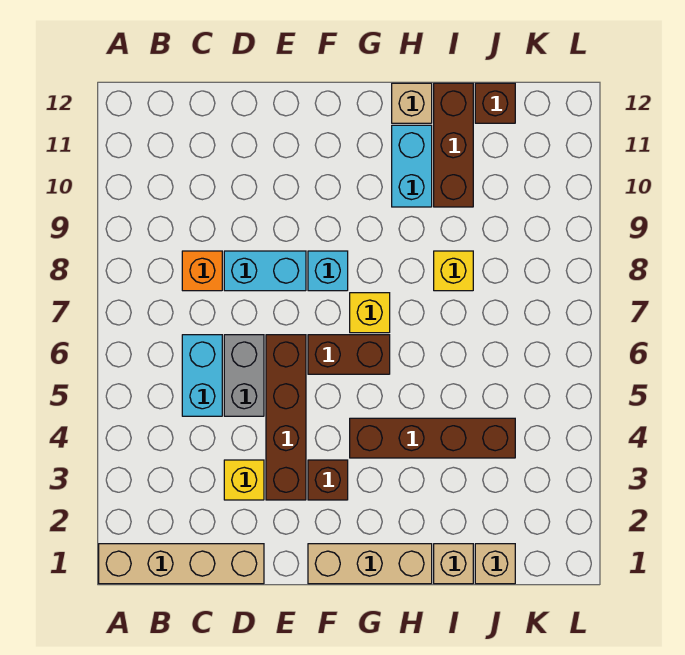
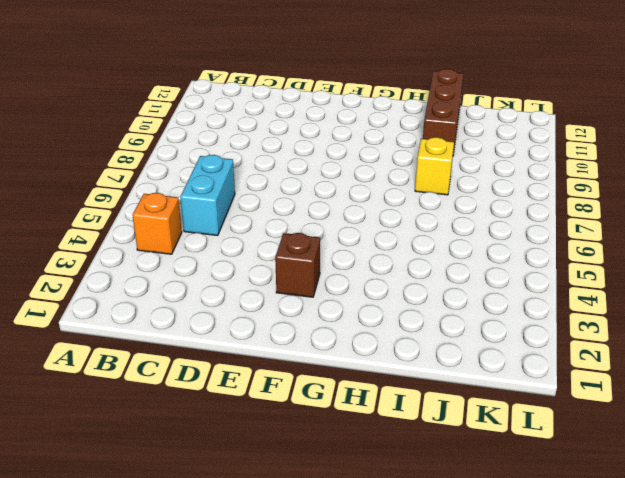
orange brick B4 level 1 -> orange brick C8 level 1
none -> tan brick A1:D1 level 1
none -> yellow brick D3 level 1
none -> grey brick D5:D6 level 1

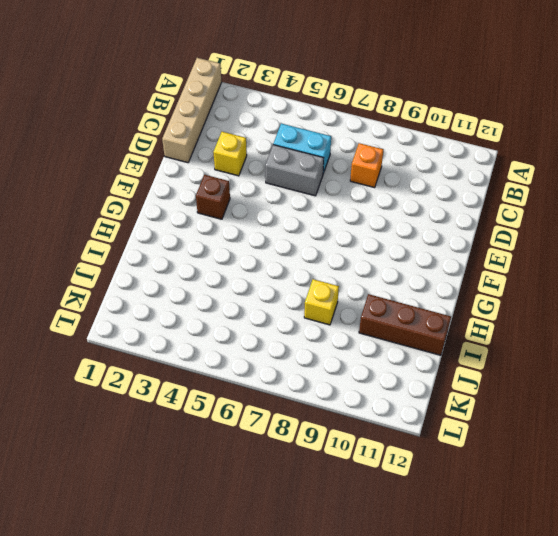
none -> cyan brick D8:E8 level 1
none -> brown brick E3:E6 level 1
none -> tan brick F1:H1 level 1

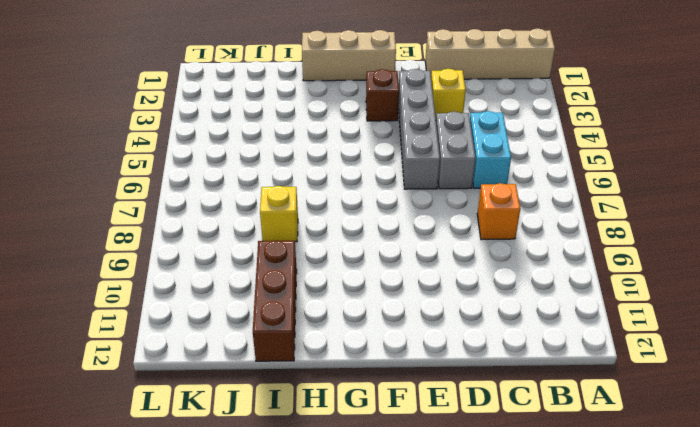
grey brick E3:E6 level 1 -> brown brick E3:E6 level 1
none -> cyan brick D8:E8 level 1
none -> brown brick F6:G6 level 1
none -> cyan brick F8 level 1

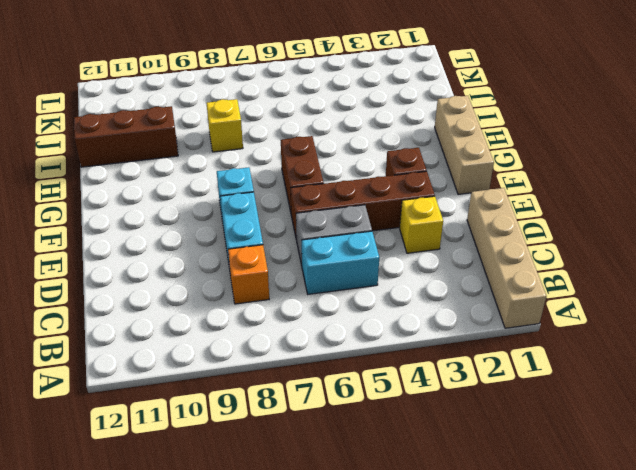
none -> brown brick G4:J4 level 1
none -> yellow brick G7 level 1
none -> cyan brick H10:H11 level 1

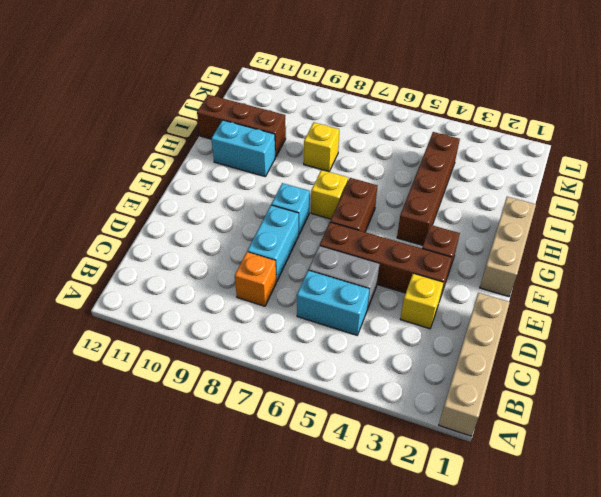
none -> tan brick H12 level 1
none -> tan brick I1 level 1
none -> tan brick J1 level 1

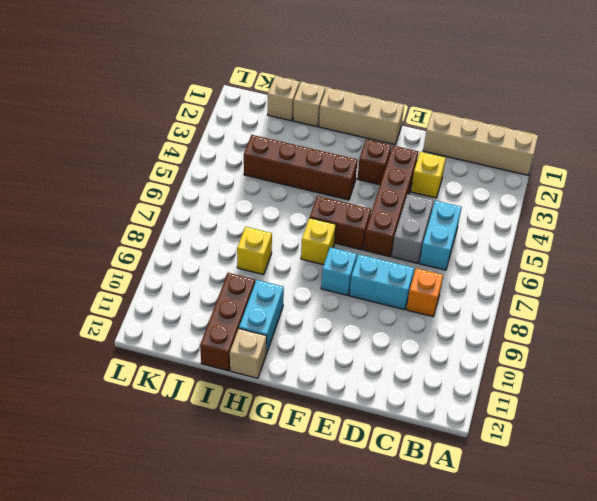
none -> brown brick J12 level 1

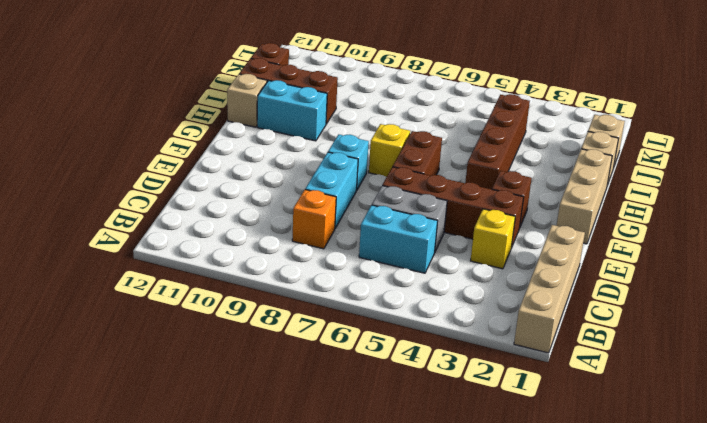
none -> yellow brick I8 level 1

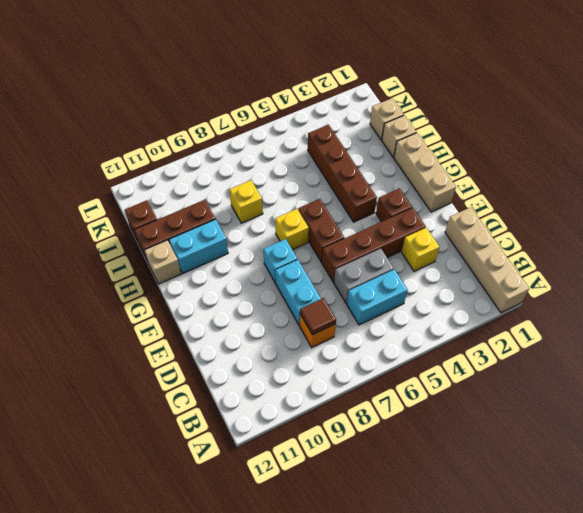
brown tile C8 level 2 -> none

